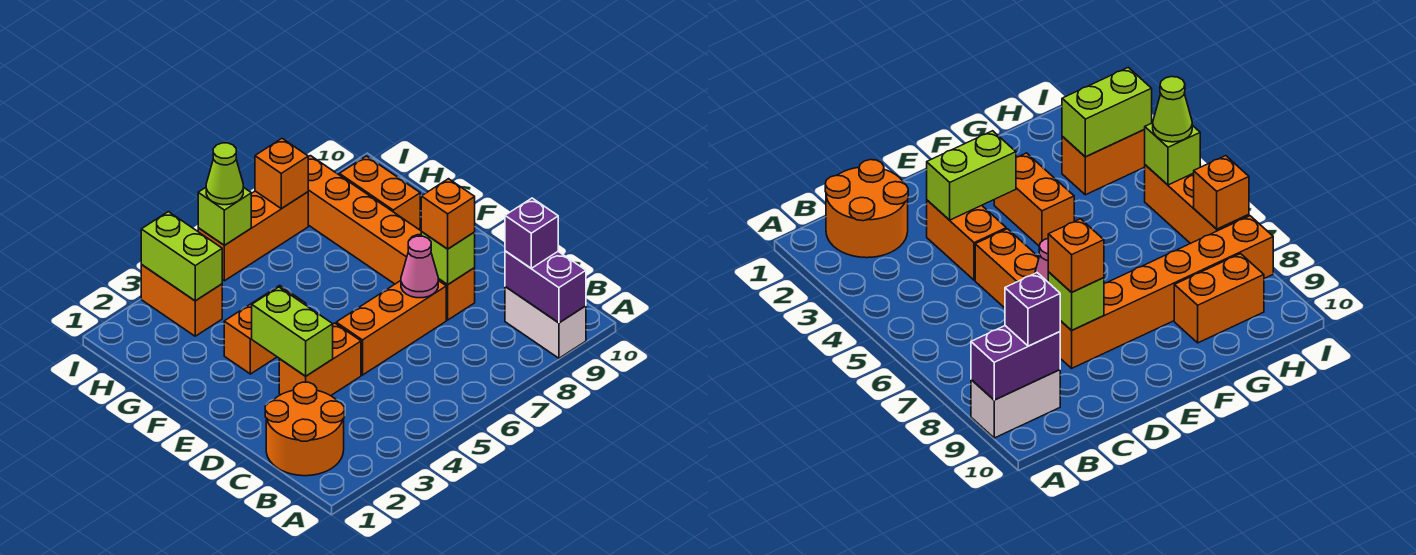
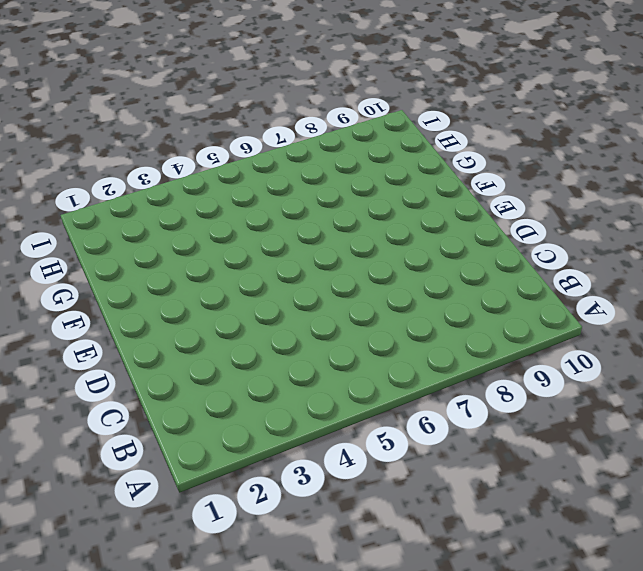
none -> white brick A9:B9 level 1
none -> orange round brick B1:C2 level 1
none -> orange brick D3:D4 level 1

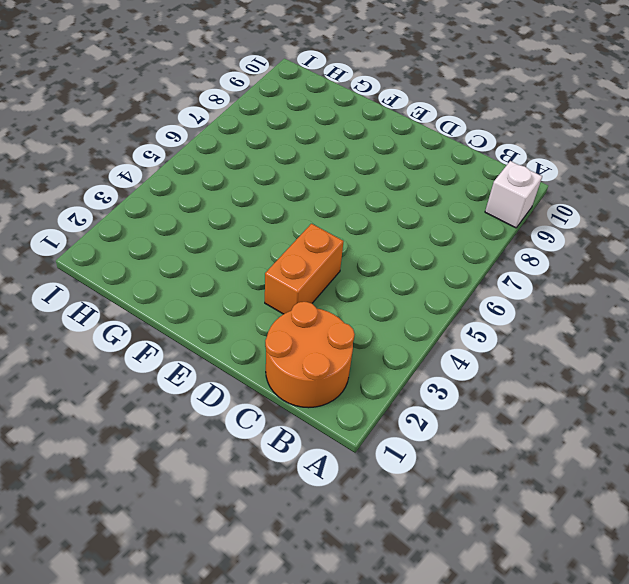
white brick A9 level 1 -> white brick A9:B9 level 1
none -> orange brick D5:D7 level 1
none -> orange brick D8:I8 level 1
none -> orange brick F3:F4 level 1

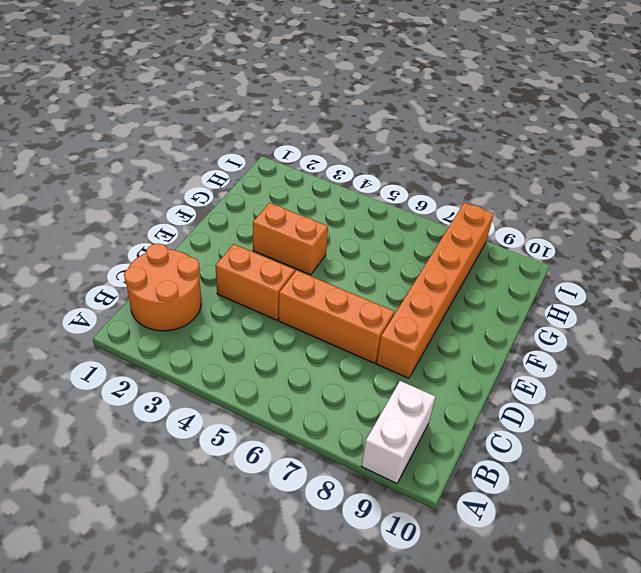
none -> orange brick G9:H9 level 1
none -> orange brick H3:I3 level 1
none -> orange brick I5:I7 level 1

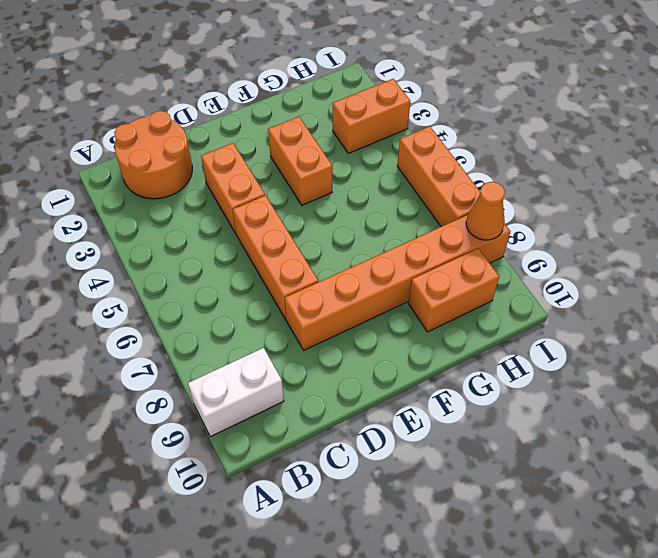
orange cone I8 level 2 -> none
none -> purple brick A9:B9 level 2
none -> lime brick D3:E3 level 2
none -> pink cone D7 level 2

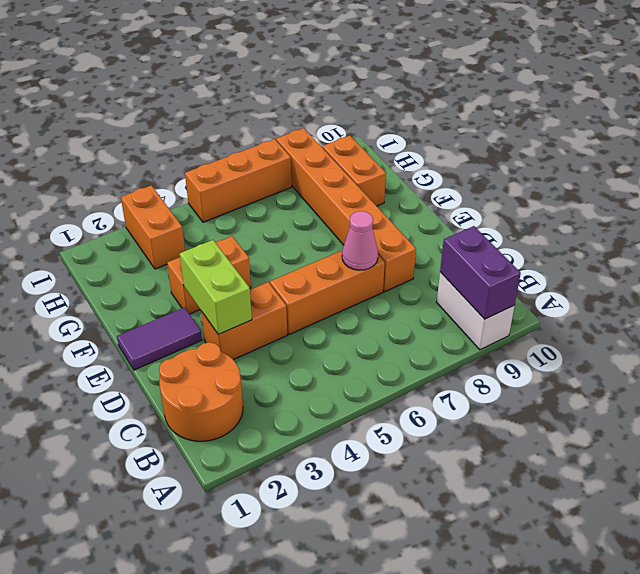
purple tile E1:E2 level 1 -> none
none -> lime brick D8 level 2
none -> lime brick H3:I3 level 2
none -> lime brick I5 level 2

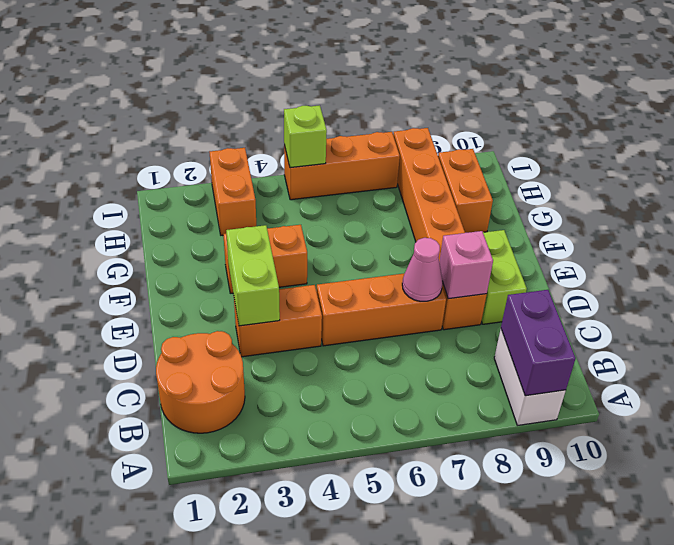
pink brick D8 level 2 -> lime brick D8 level 2
lime brick D9:E9 level 1 -> lime brick H3:I3 level 2
none -> orange brick I7 level 2
none -> purple brick B9 level 3
none -> orange brick D8 level 3

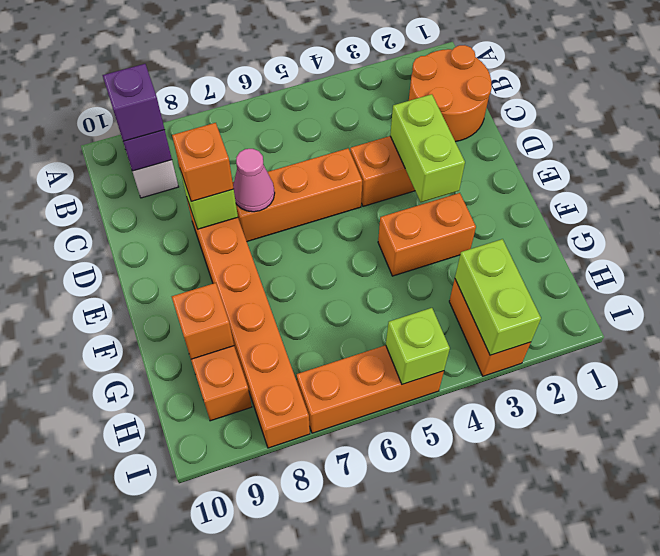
orange brick G9 level 2 -> orange brick I7 level 2
none -> lime cone I5 level 3

